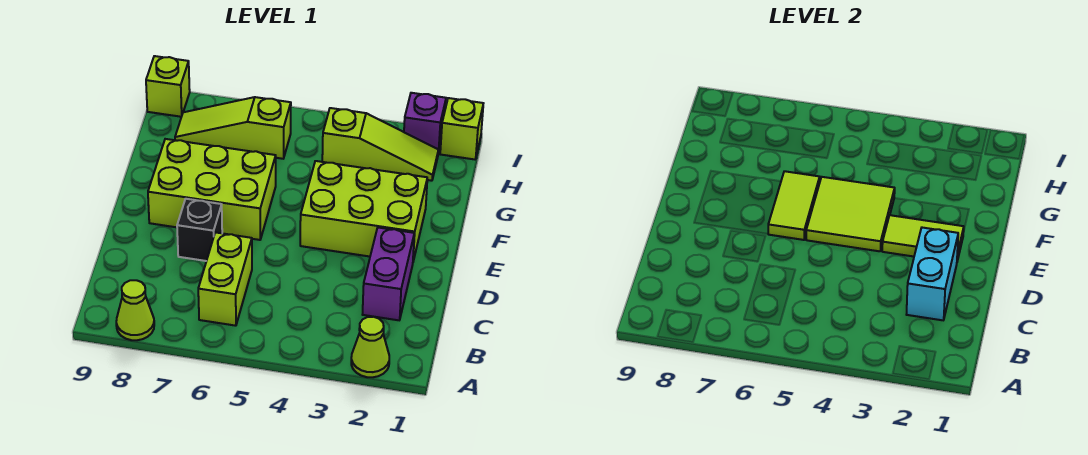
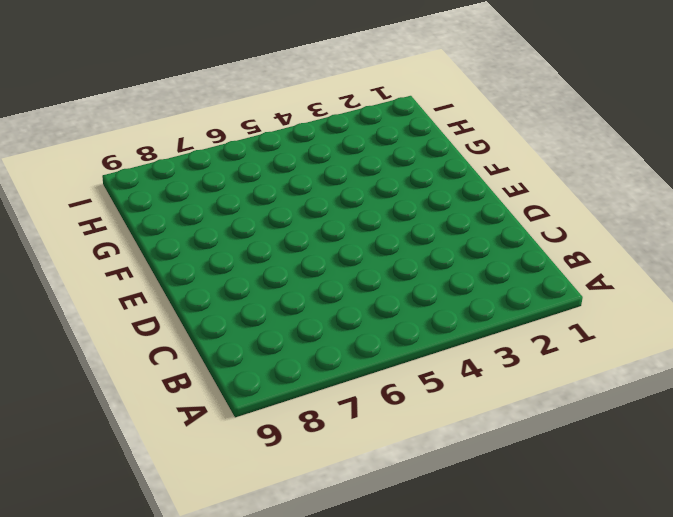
none -> lime cone A2 level 1
none -> lime cone A8 level 1
none -> lime brick B6:C6 level 1

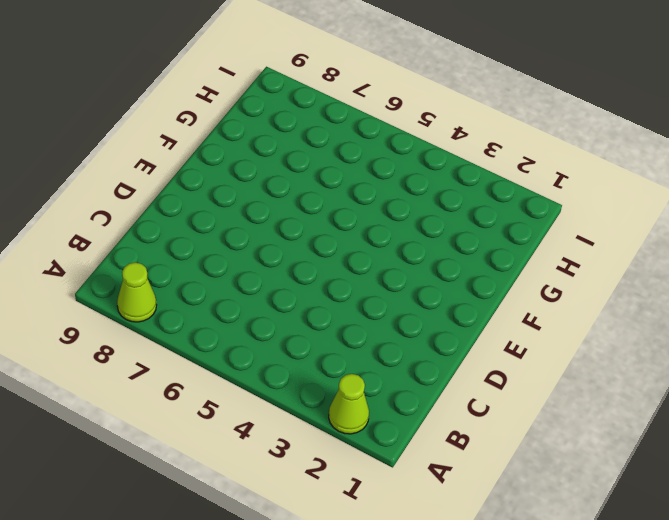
none -> lime brick B6:C6 level 1
none -> purple brick C2:D2 level 1
none -> black brick D7 level 1

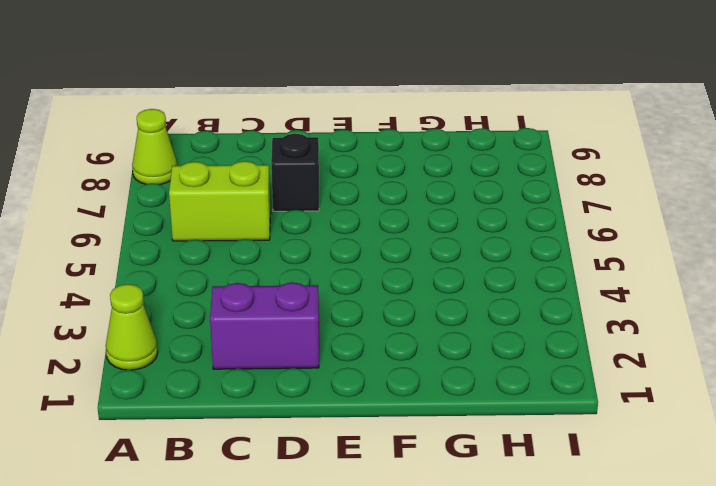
none -> lime brick E2:F4 level 1
none -> lime brick E6:F8 level 1
none -> lime slope H2:H4 level 1 top 4

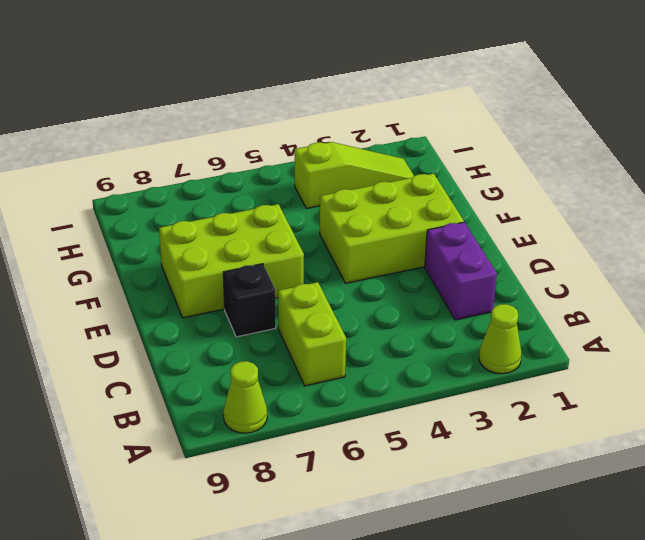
none -> lime slope H6:H8 level 1 top 6
none -> lime brick I1 level 1
none -> purple brick I2 level 1

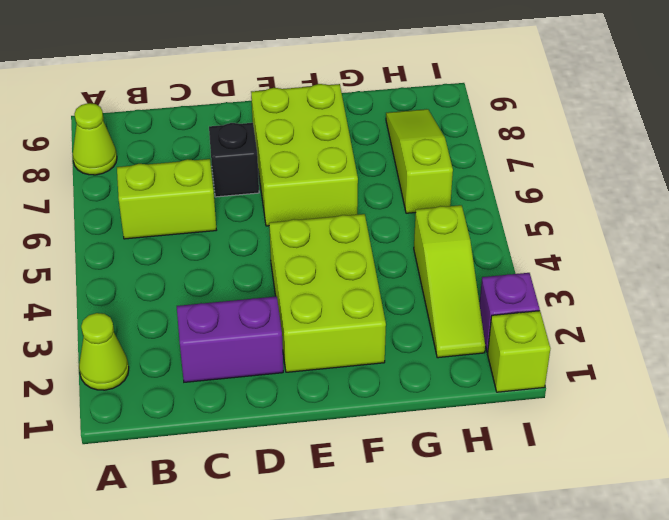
none -> lime brick I9 level 1
none -> cyan brick C2:D2 level 2
none -> lime tile E2:E3 level 2

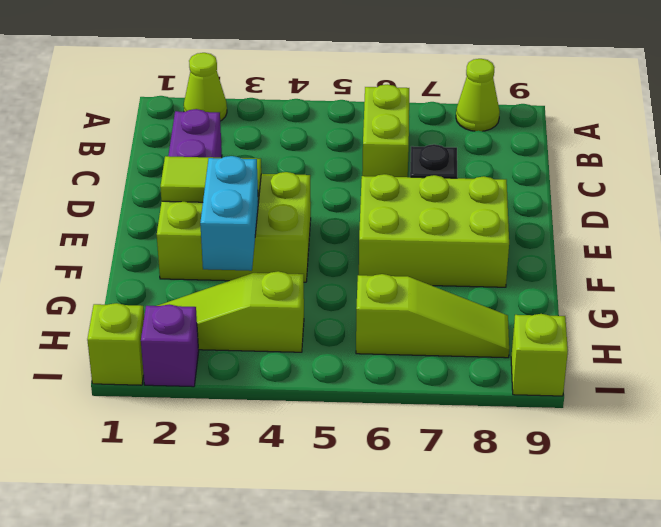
cyan brick F3:G3 level 2 -> cyan brick C2:D2 level 2
none -> lime tile E4:F5 level 2
none -> lime tile E6:F6 level 2

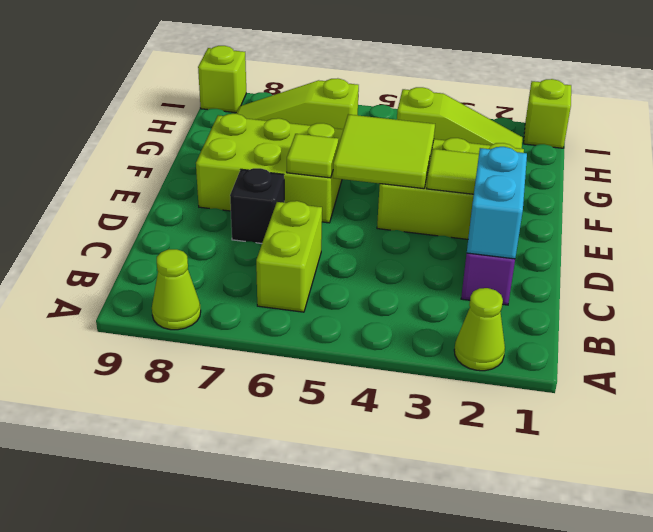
lime tile E6 level 2 -> lime tile E6:F6 level 2
none -> purple brick I2 level 1

